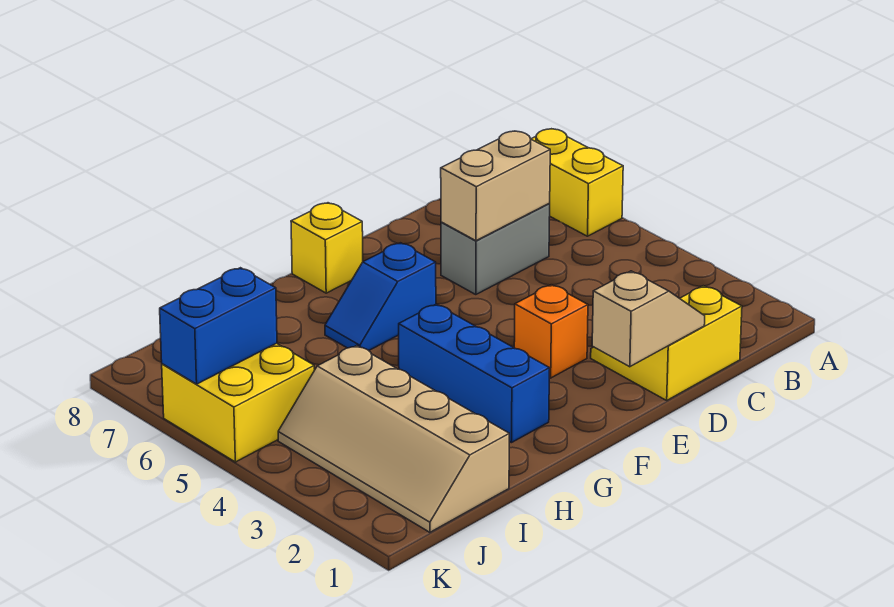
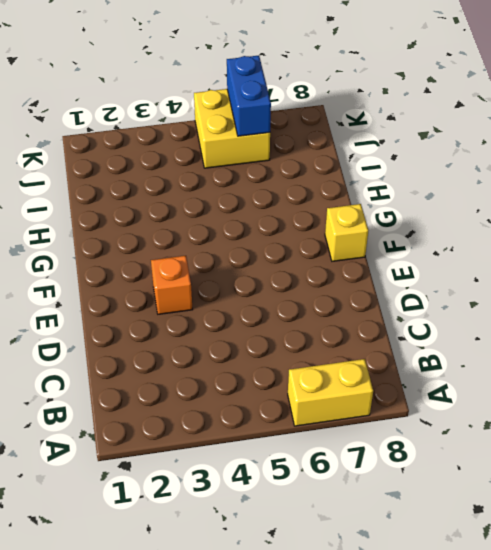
none -> yellow slope C1:D2 level 1 top 1
none -> grey brick C6:D6 level 1
none -> blue slope F6:G6 level 1 top F

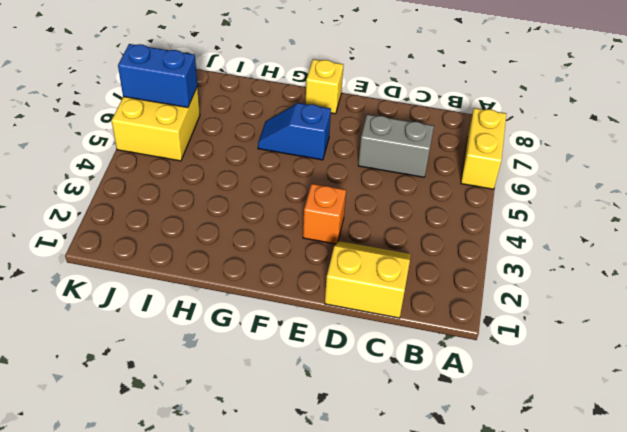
none -> blue brick G2:G4 level 1
none -> tan slope I1:J4 level 1 top I
none -> tan brick C6:D6 level 2

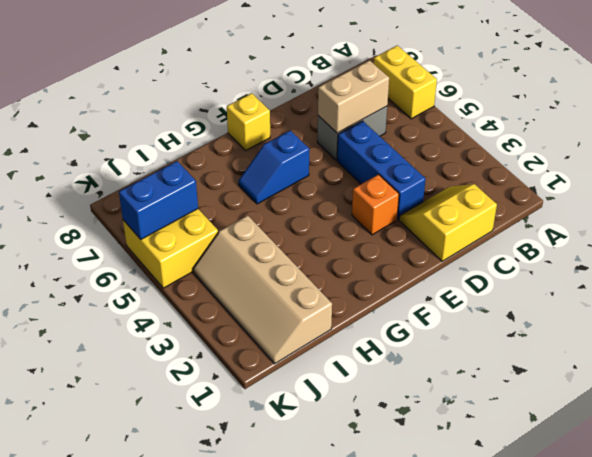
blue brick D3:D5 level 1 -> blue brick G2:G4 level 1
none -> tan slope D1:E1 level 2 top E

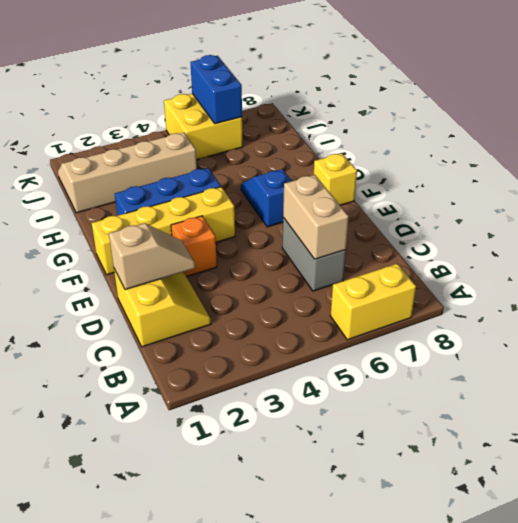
tan slope D1:D2 level 2 top 1 -> tan slope D1:E1 level 2 top E
yellow brick F1:F4 level 1 -> none

